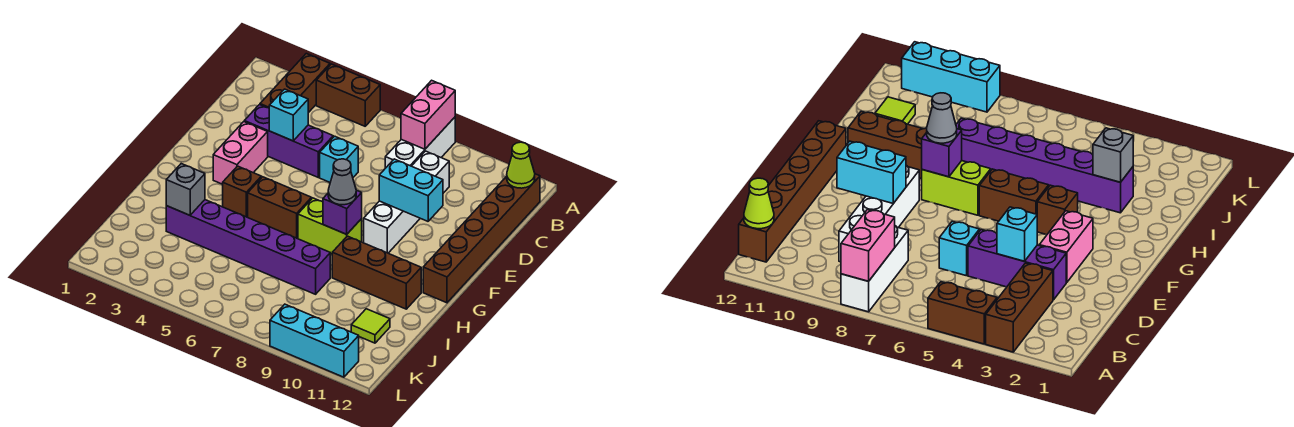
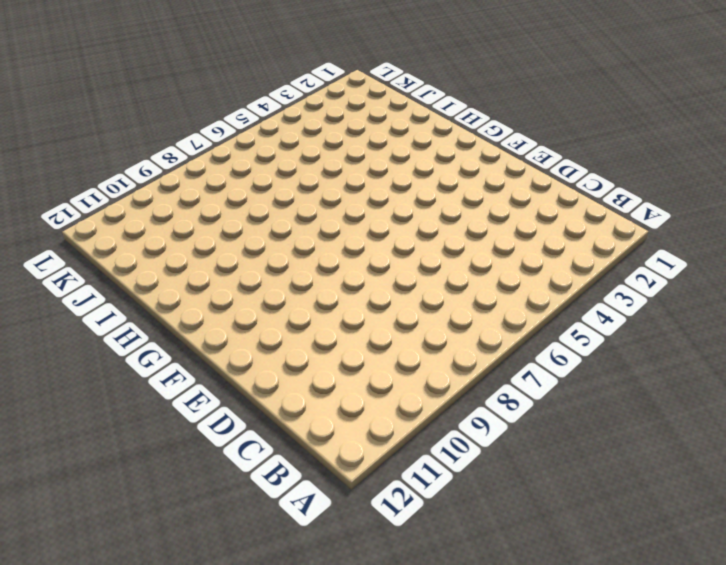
none -> brown brick A3:C3 level 1
none -> brown brick A4:A5 level 1
none -> white brick A8:C8 level 1

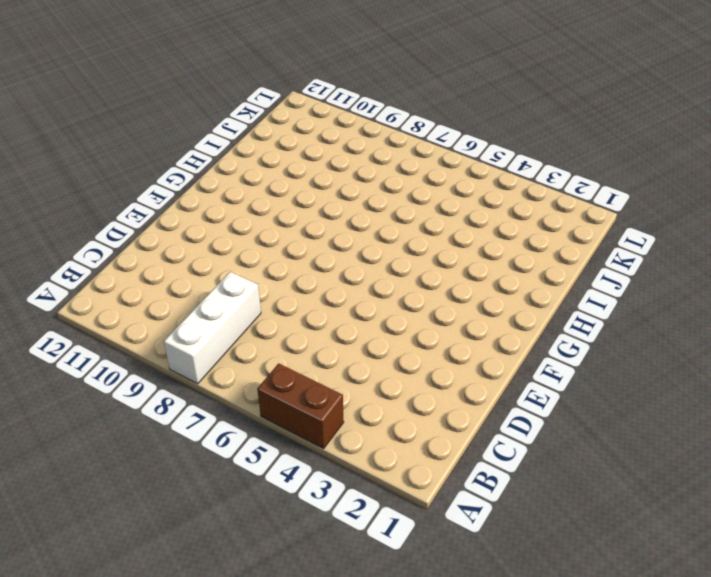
none -> brown brick A3:C3 level 1
none -> brown brick B12:G12 level 1
none -> white brick C9:F9 level 1

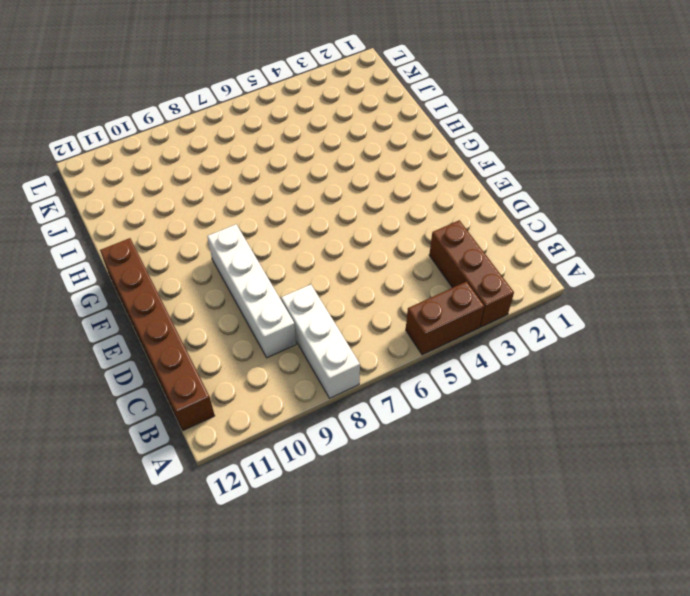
none -> purple brick D3:D5 level 1
none -> cyan brick D6 level 1
none -> pink brick E3:F3 level 1

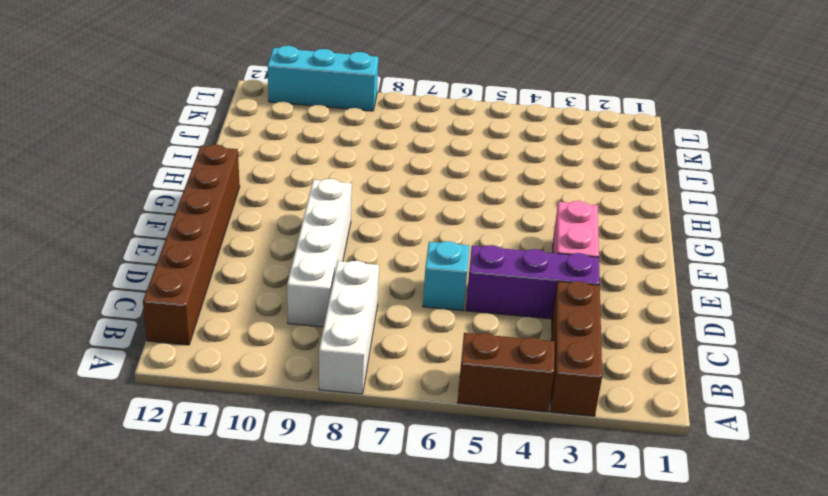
none -> brown brick G4 level 1
none -> brown brick G5:G6 level 1
none -> lime brick G7:G8 level 1

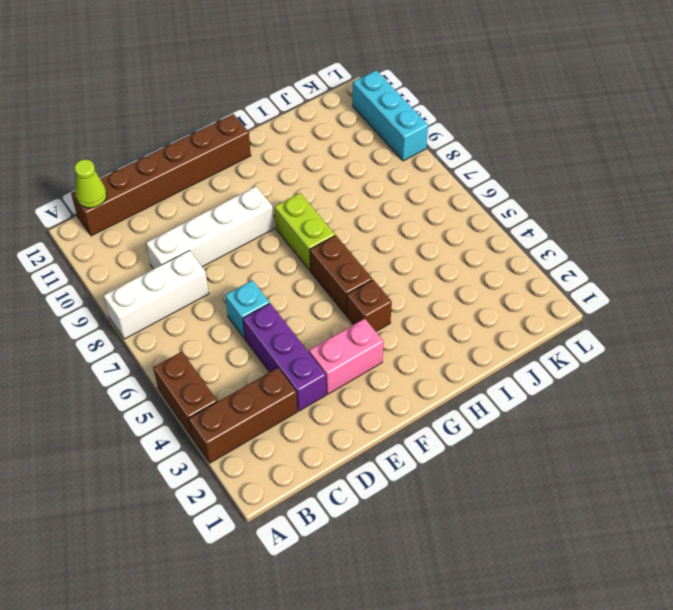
none -> brown brick H9:H11 level 1
none -> purple brick I3:I8 level 1
none -> lime tile J11 level 1

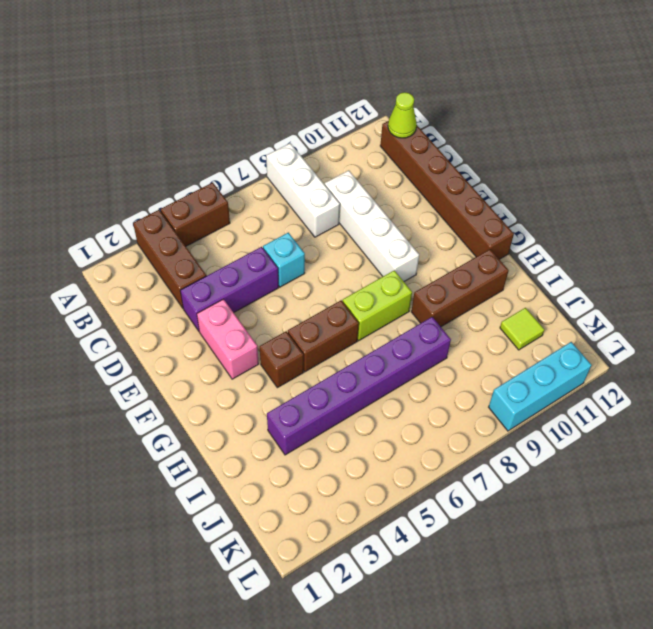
none -> pink brick A8:B8 level 2
none -> cyan brick D4 level 2
none -> cyan brick E9:E10 level 2

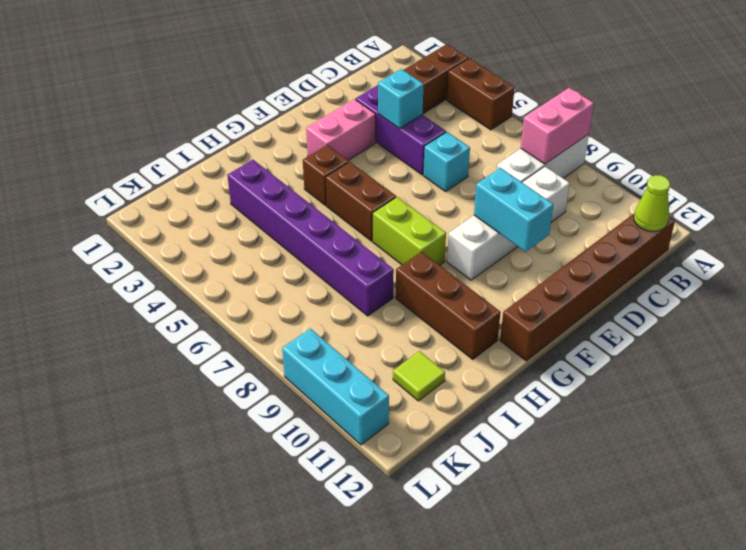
none -> purple brick G8 level 2
none -> grey brick I3 level 2
none -> grey cone G8 level 3

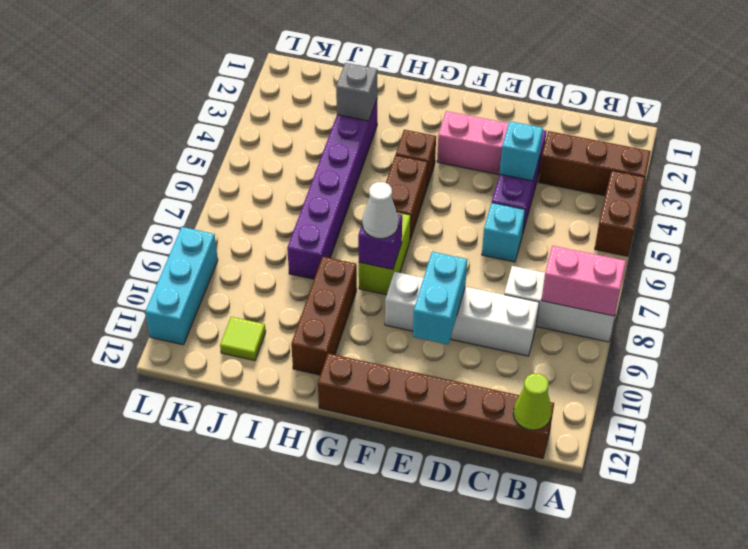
white cone G8 level 3 -> grey cone G8 level 3

